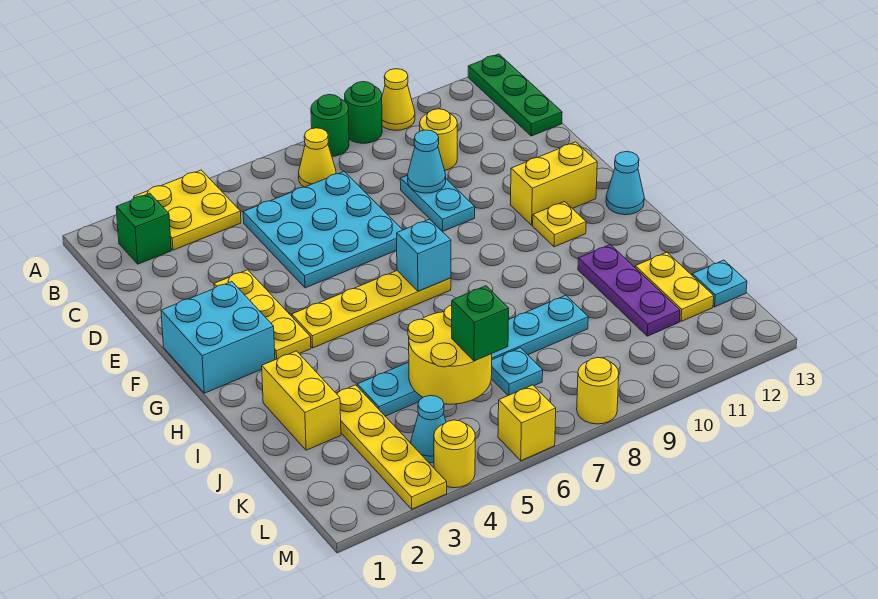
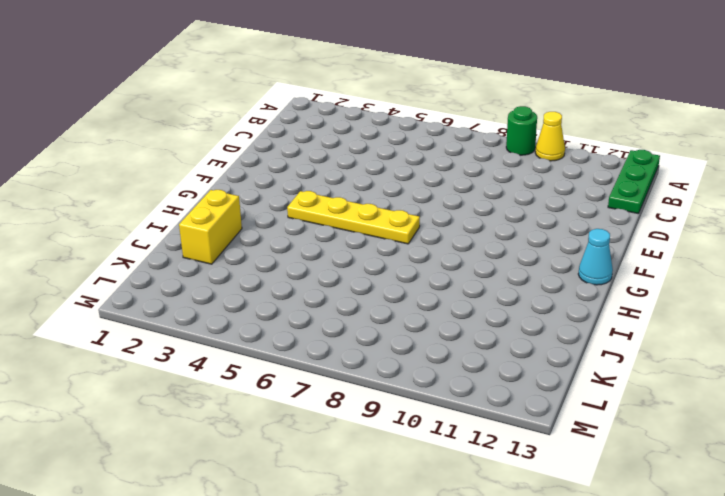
none -> yellow plate A3:B4 level 1
none -> green round brick A8 level 1
none -> green brick B2 level 1
none -> yellow cone B7 level 1

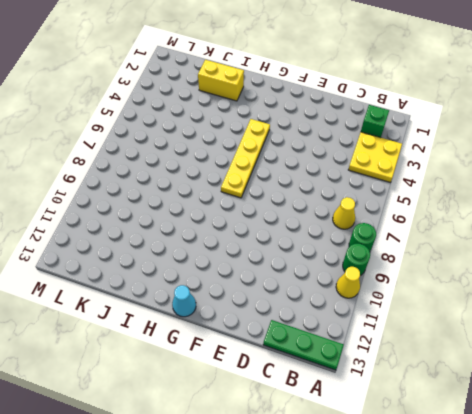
none -> cyan plate C5:E7 level 1
none -> yellow round brick C10 level 1
none -> cyan plate D9:E9 level 1
none -> yellow plate E3:G3 level 1

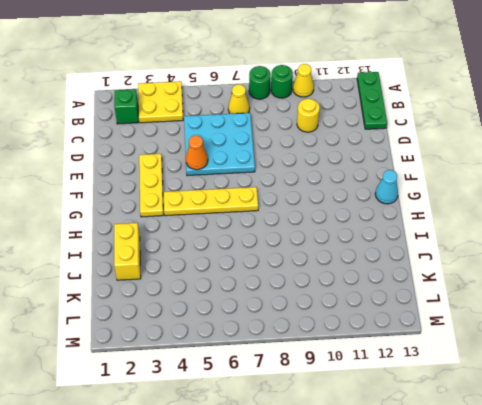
orange cone E5 level 2 -> none
none -> cyan plate D9:E9 level 1
none -> cyan brick F1:G2 level 1
none -> yellow brick F11:F12 level 1
none -> yellow plate G11 level 1

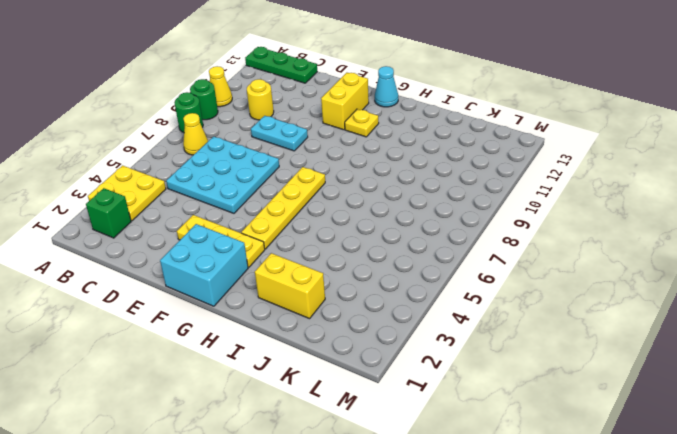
none -> purple plate I11:K11 level 1
none -> yellow plate J3:M3 level 1
none -> cyan plate J4:J9 level 1
none -> yellow plate J12:K12 level 1

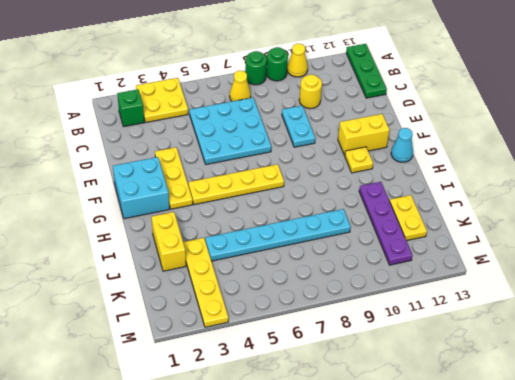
purple plate I11:L11 level 1 -> purple plate I11:K11 level 1
none -> cyan plate K7 level 1
none -> cyan plate K13 level 1
none -> cyan cone L4 level 1
none -> yellow round brick M4 level 1

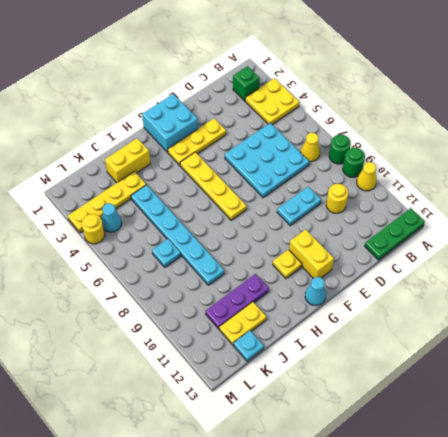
none -> yellow brick M6 level 1
none -> yellow round brick M8 level 1
none -> cyan cone D9 level 2
none -> cyan brick G7 level 2

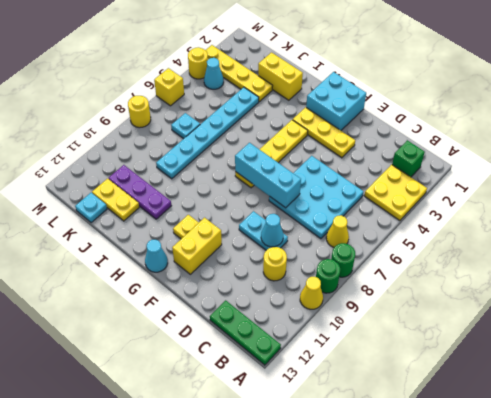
cyan brick E7:G7 level 2 -> cyan brick G7 level 2
none -> yellow round brick J5:K6 level 2
none -> green brick K6 level 3

